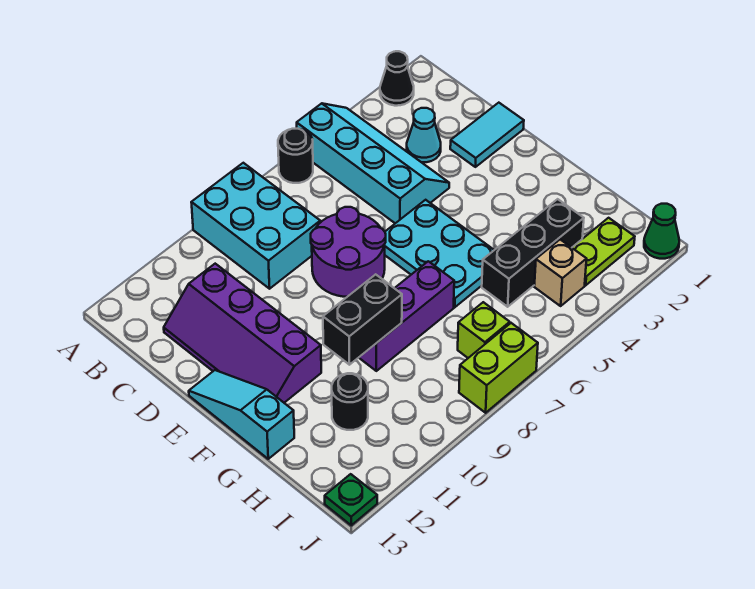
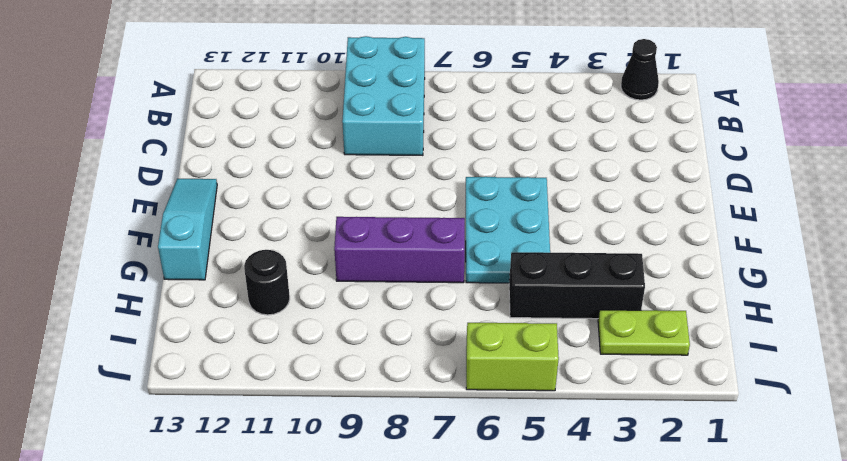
lime brick J5:J6 level 1 -> lime brick J7:J8 level 1
none -> cyan slope A4:D5 level 1 top 5
none -> black round brick A6 level 1
none -> cyan cone C3 level 1

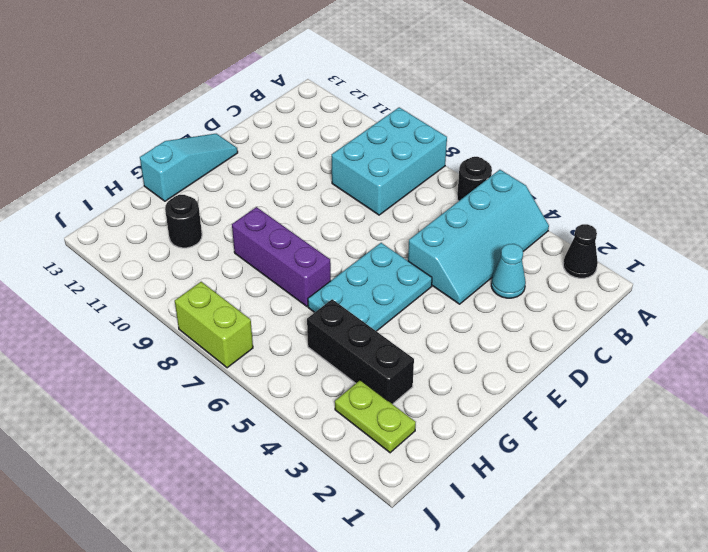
none -> purple slope C11:F12 level 1 top 11
none -> cyan tile D1:D2 level 1
none -> purple round brick D7:E8 level 1

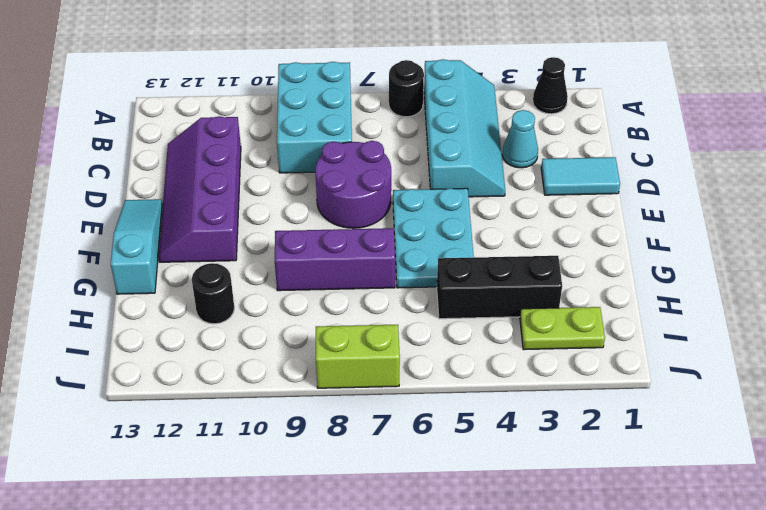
none -> tan brick I4 level 1
none -> lime brick I7 level 1
none -> green cone J1 level 1

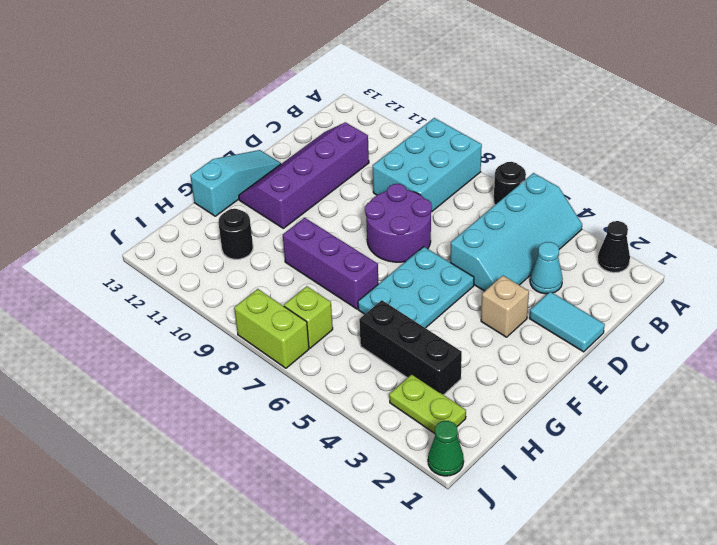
tan brick E3 level 1 -> tan brick I4 level 1
none -> green plate J13 level 1
none -> black brick G9:G10 level 2

